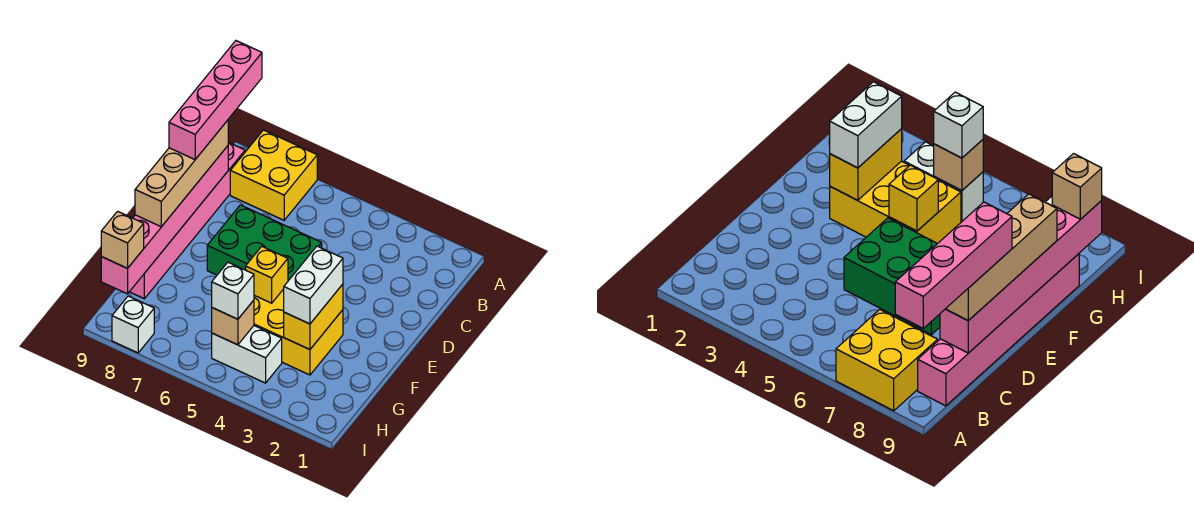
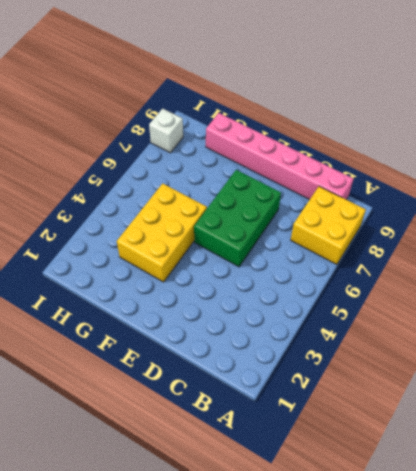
none -> white brick H4:H5 level 1
none -> pink brick C9:H9 level 2
none -> yellow brick F3:G3 level 2

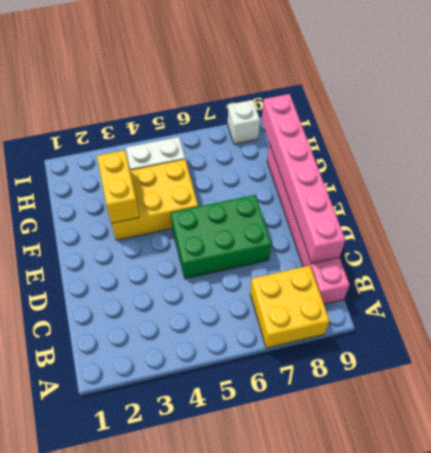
none -> yellow brick F5 level 2
none -> tan brick H5 level 2
none -> tan brick C9:F9 level 3

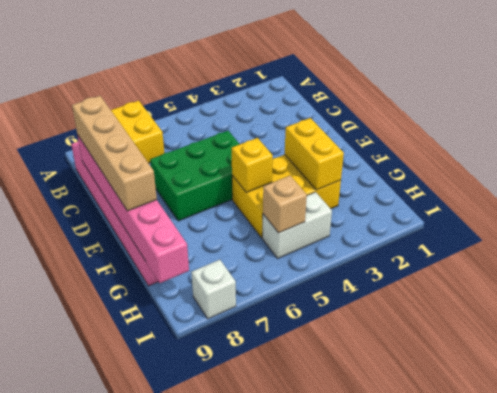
none -> white brick F3:G3 level 3
none -> white brick H5 level 3
none -> tan brick H9 level 3

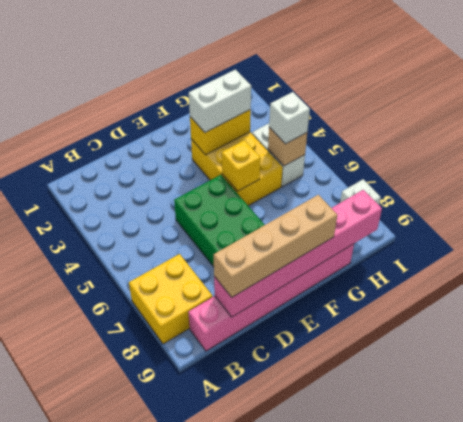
none -> tan brick H9 level 3
none -> pink brick A9:D9 level 4

